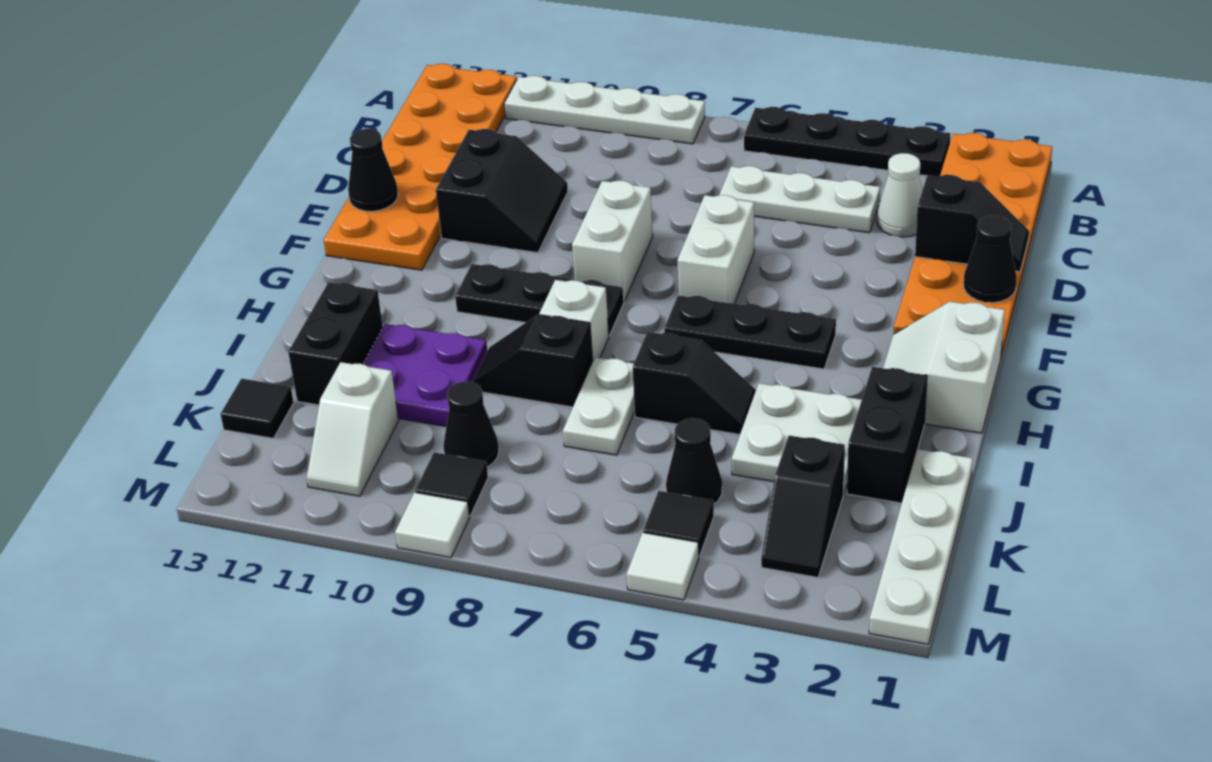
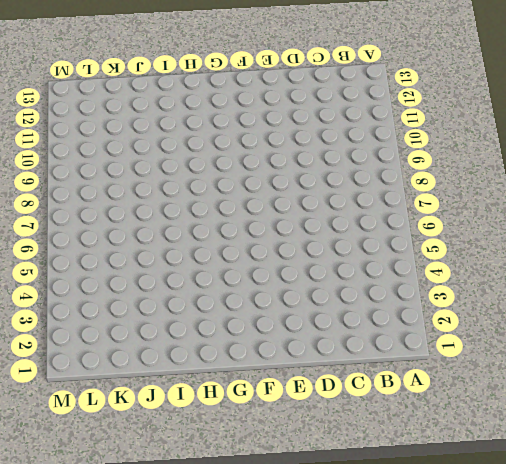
none -> orange plate A1:F2 level 1
none -> black plate A3:A6 level 1
none -> white plate A8:A11 level 1
none -> orange plate A12:F13 level 1

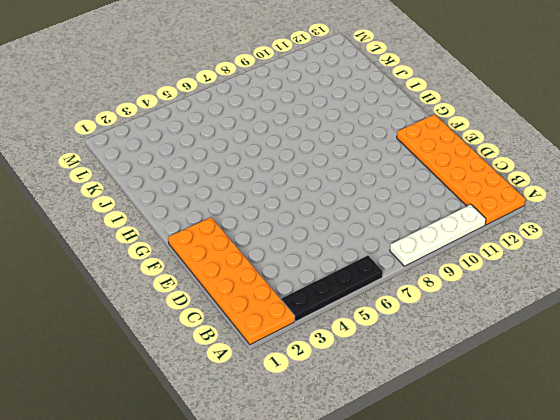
none -> white cone C3 level 1
none -> white plate C4:C6 level 1
none -> black slope D10:E11 level 1 top 11
none -> white brick E6:F6 level 1

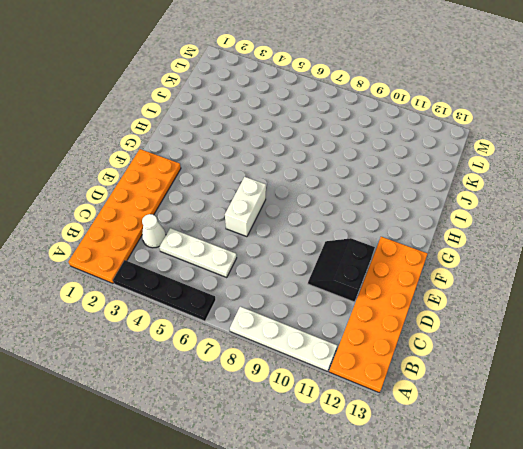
none -> white brick E8:F8 level 1
none -> white slope G1:H2 level 1 top 1
none -> black plate G4:G6 level 1
none -> black plate G8:G10 level 1

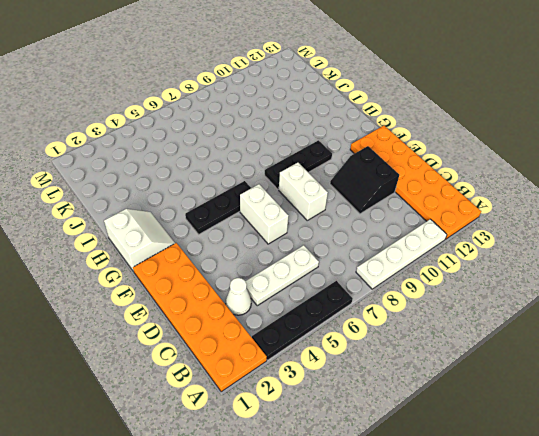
none -> white brick H8 level 1
none -> black brick I2:J2 level 1
none -> white plate I3:J4 level 1
none -> black slope I5:I6 level 1 top 6

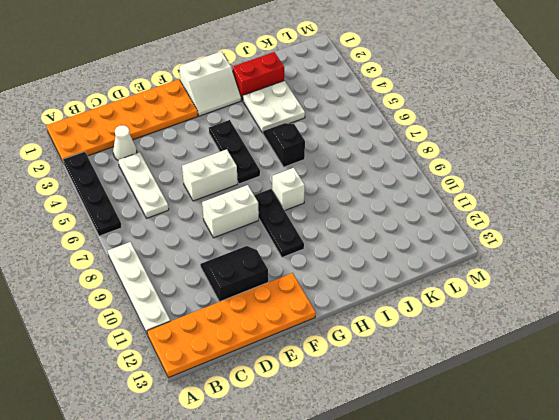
red brick I2:J2 level 1 -> black brick I2:J2 level 1
none -> white plate I7:J7 level 1
none -> black slope I8:I9 level 1 top 8
none -> purple plate I10:J11 level 1
none -> black brick I12:J12 level 1

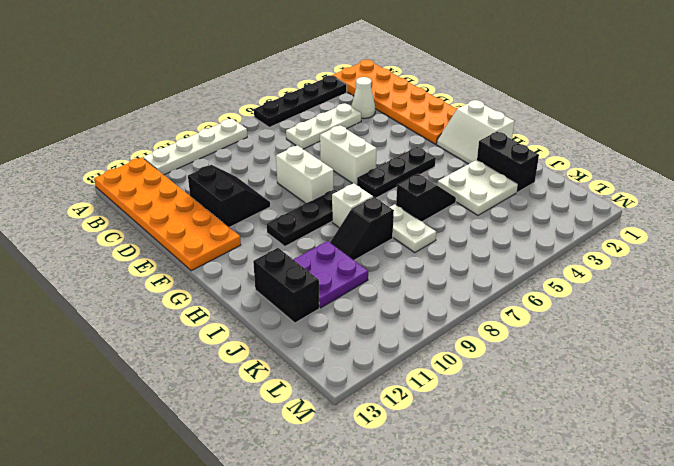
none -> white plate J1:M1 level 1
none -> black slope K3:L3 level 1 top K
none -> black cone K5 level 1
none -> black cone K9 level 1

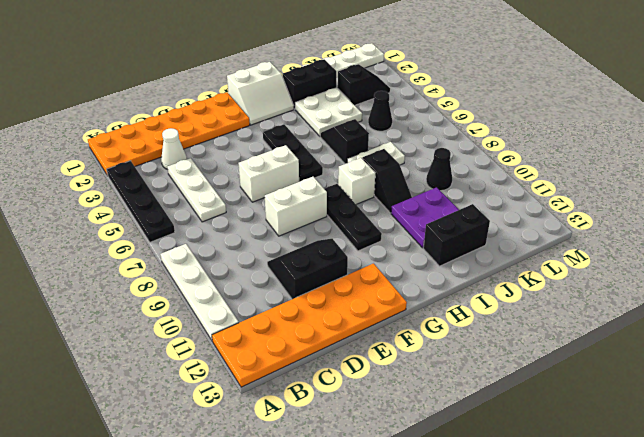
none -> white slope K11:L11 level 1 top K
none -> black tile K13 level 1
none -> black tile L5 level 1
none -> black tile L9 level 1

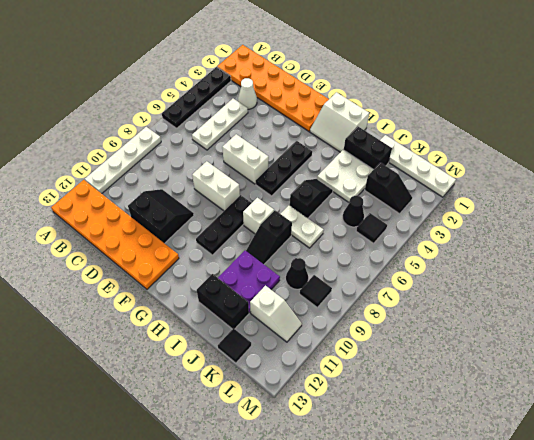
none -> white tile M5 level 1
none -> white tile M9 level 1
none -> black slope D1:D2 level 2 top 2
none -> black cone E1 level 2

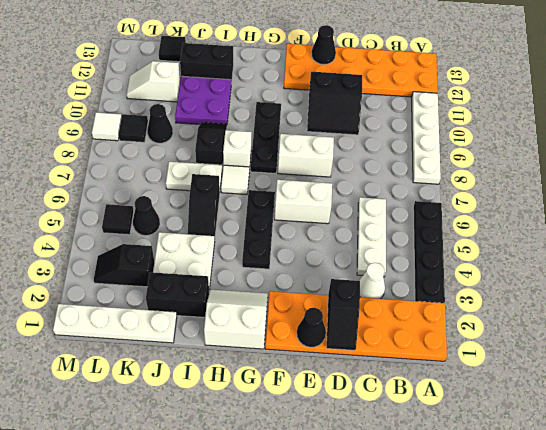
white tile H7 level 1 -> white tile M5 level 1

